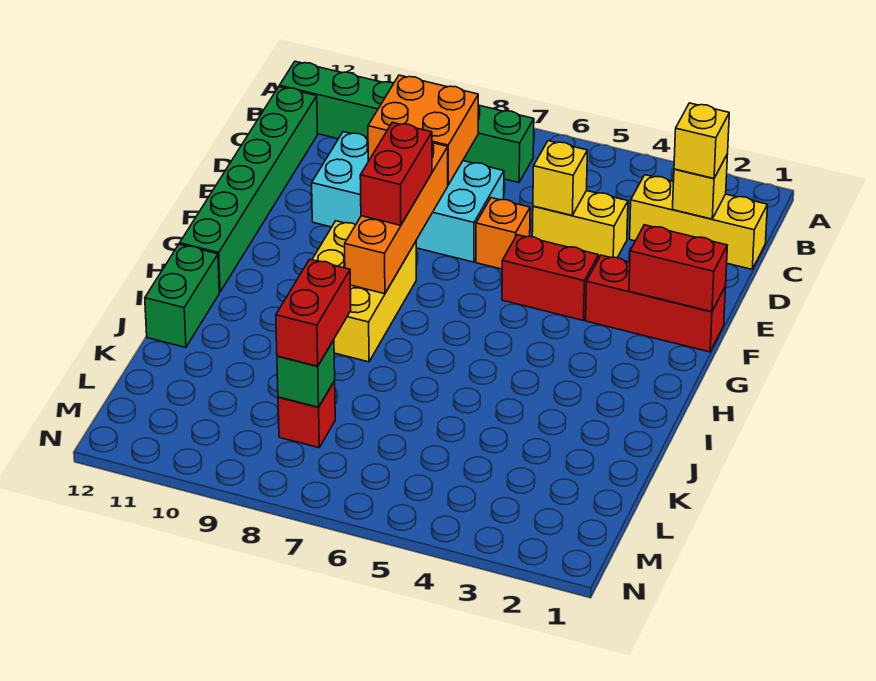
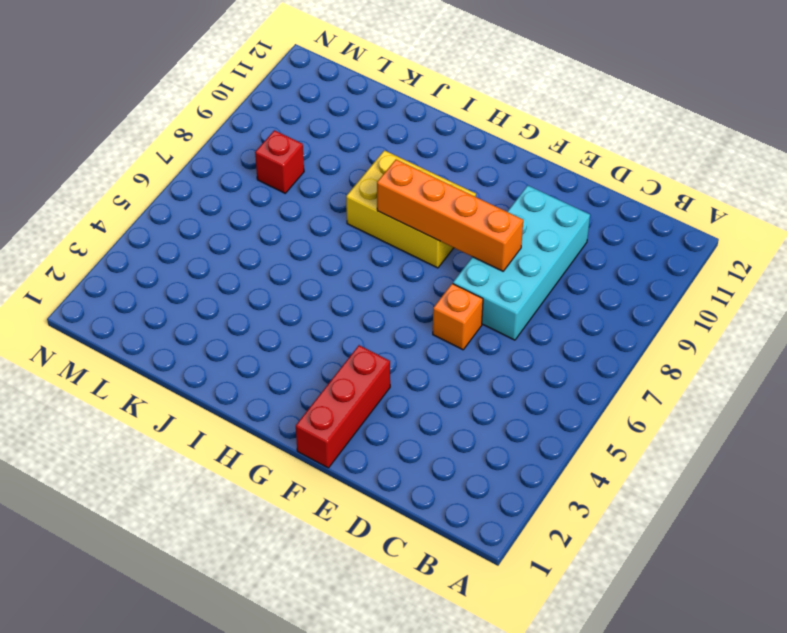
none -> green brick B7:B12 level 1
none -> yellow brick C1:C3 level 1
none -> green brick C12:H12 level 1

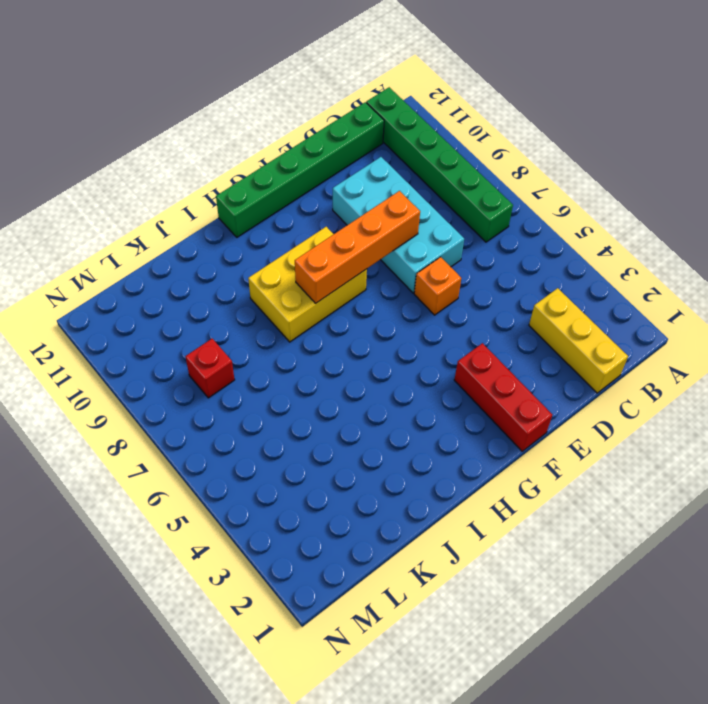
none -> yellow brick D4:D5 level 1
none -> red brick F4:F5 level 1
none -> green brick I12:J12 level 1

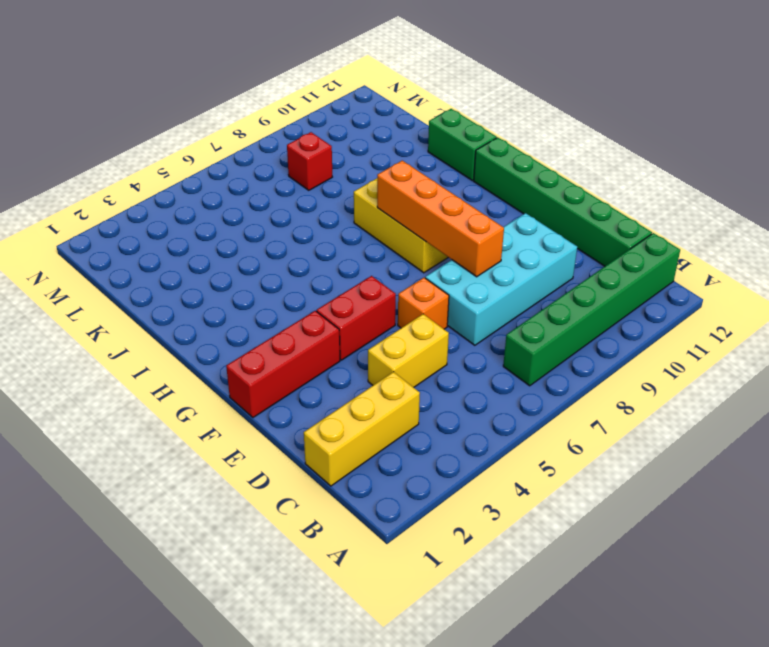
none -> yellow brick C2 level 2
none -> orange brick C8:D9 level 2
none -> yellow brick D5 level 2

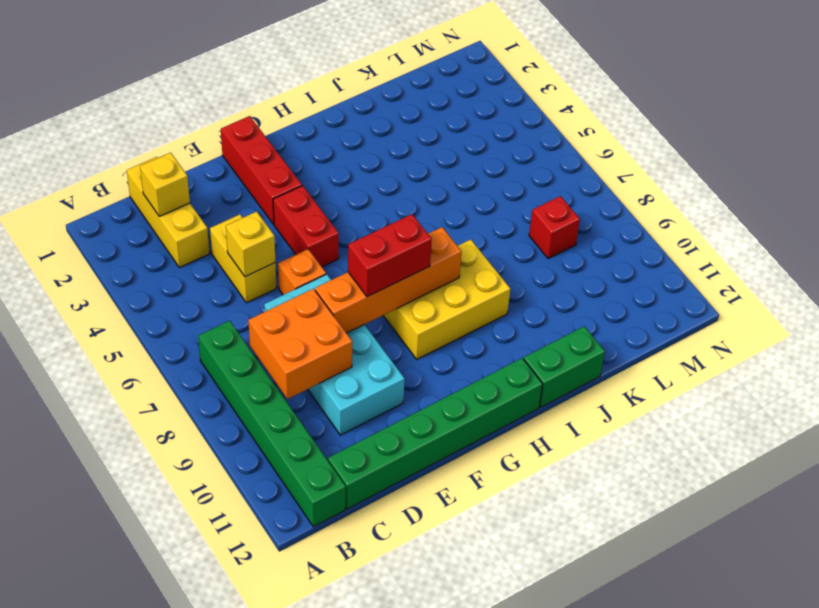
none -> red brick F1:F2 level 2
none -> green brick L8 level 2
none -> yellow brick C2 level 3

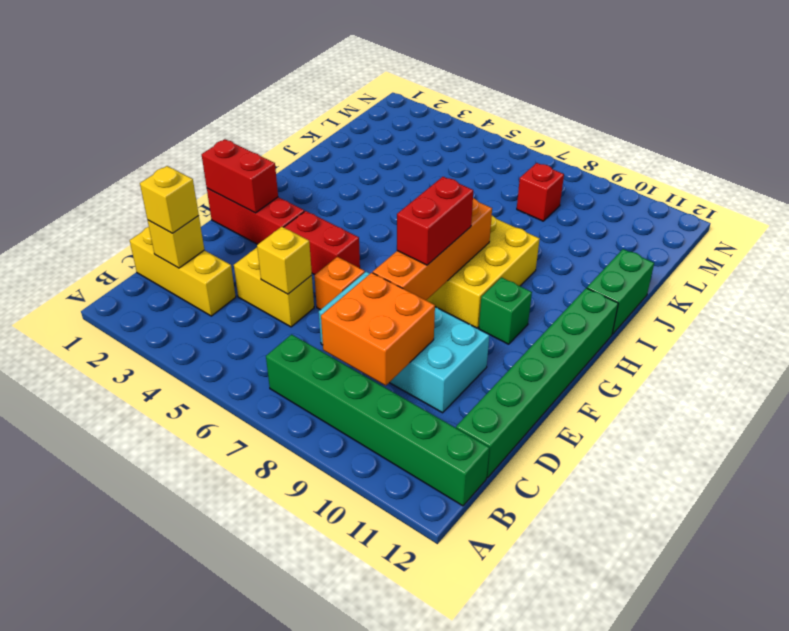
green brick G10 level 1 -> green brick L8 level 2
none -> red brick K8:L8 level 3

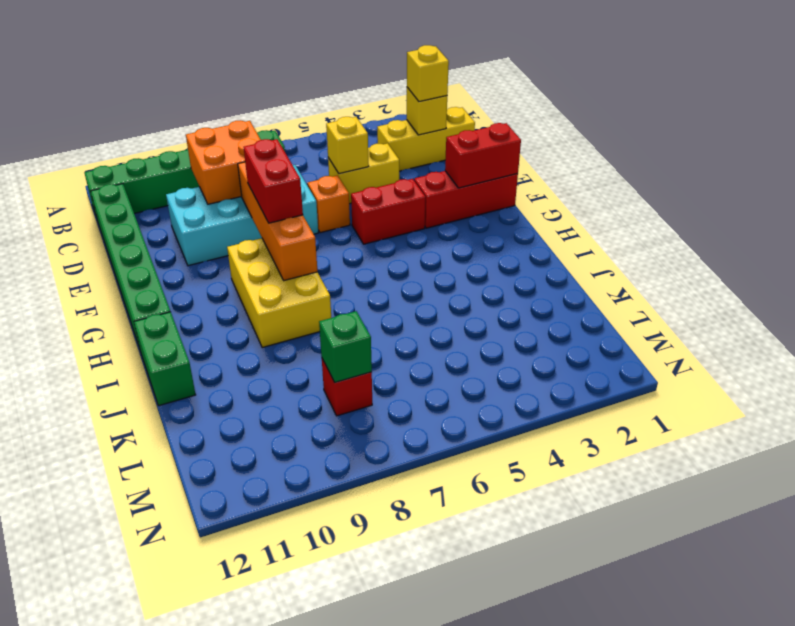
none -> red brick K8:L8 level 3

